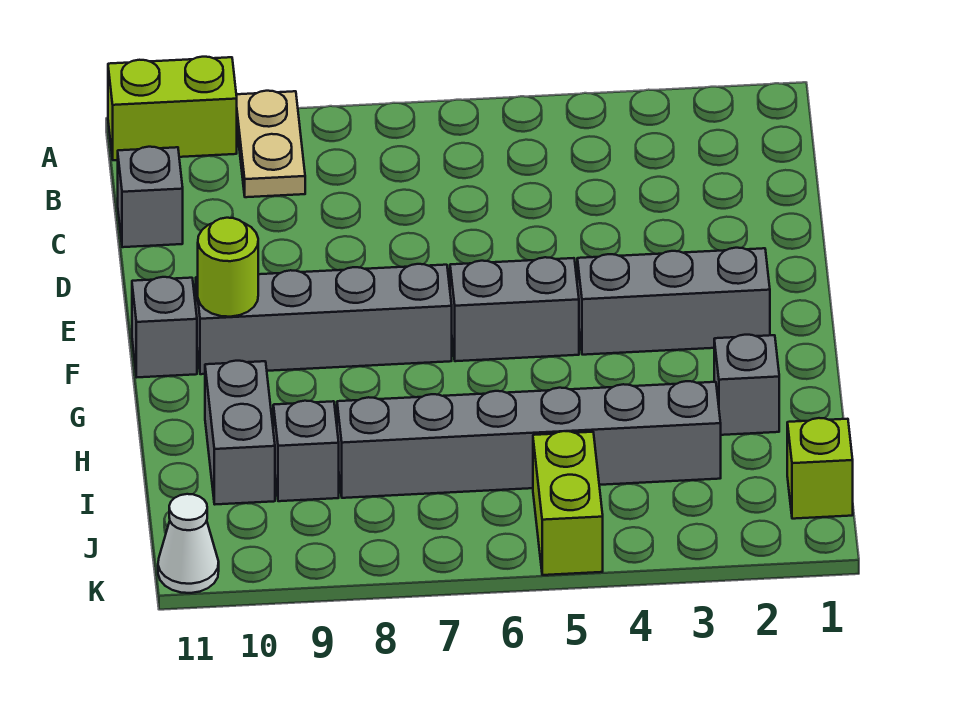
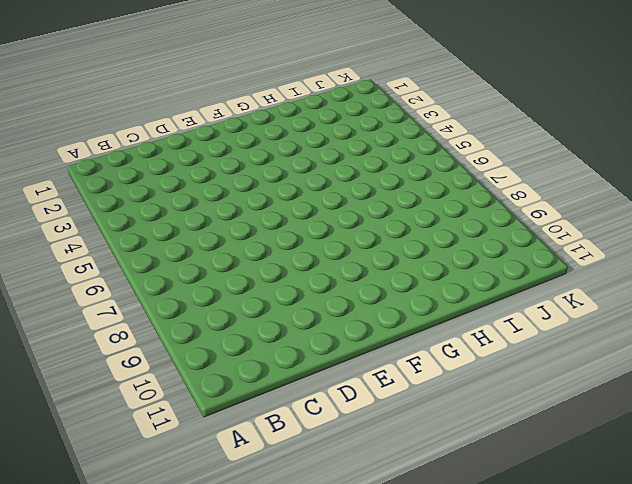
none -> tan plate A9:B9 level 1
none -> lime brick A10:A11 level 1
none -> grey brick C11 level 1

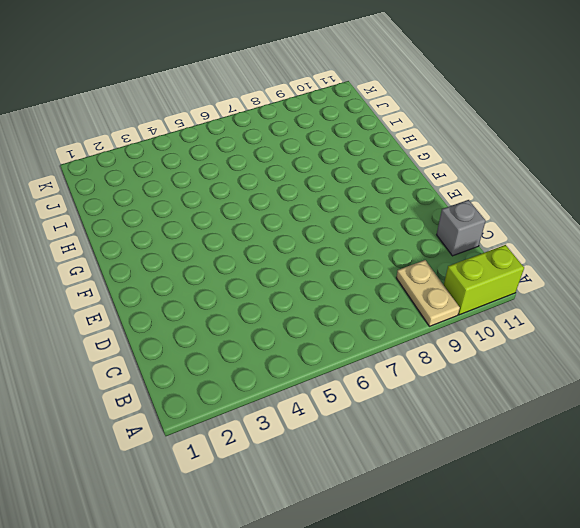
none -> grey brick F2:F4 level 1
none -> grey brick F5:F6 level 1
none -> grey brick F7:F10 level 1

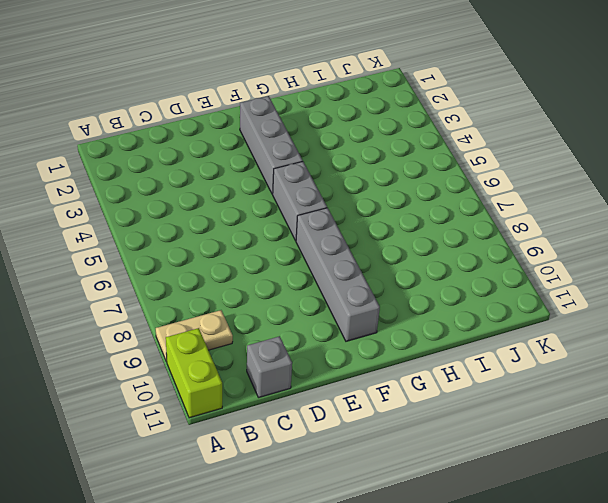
none -> grey brick F11 level 1
none -> grey brick H2 level 1
none -> grey brick H10:I10 level 1

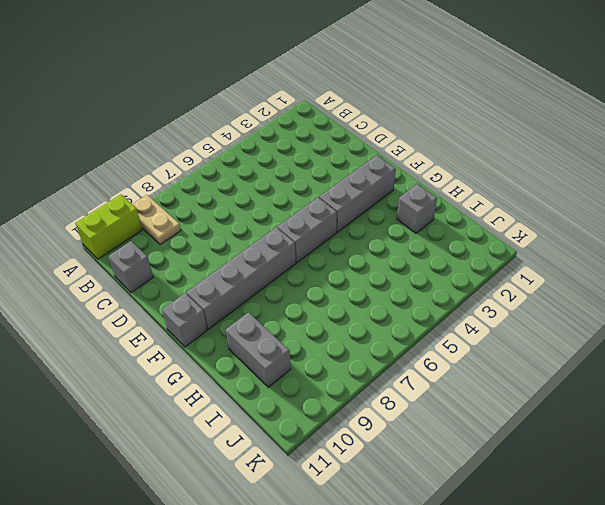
none -> grey brick I3:I8 level 1
none -> grey brick I9 level 1
none -> lime brick J1 level 1

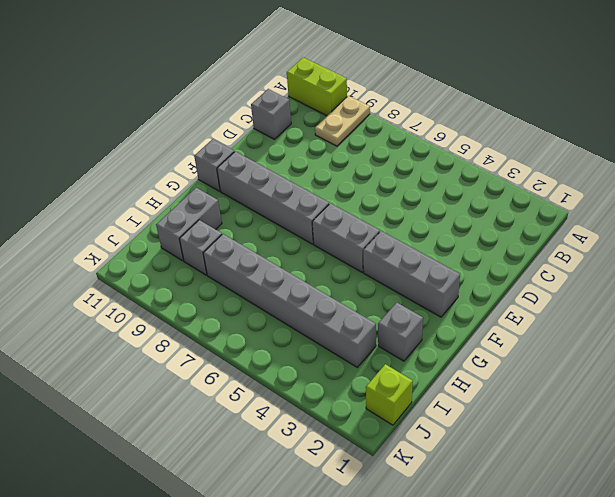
none -> lime brick J5:K5 level 1
none -> white cone K11 level 1
none -> lime round brick F10 level 2

